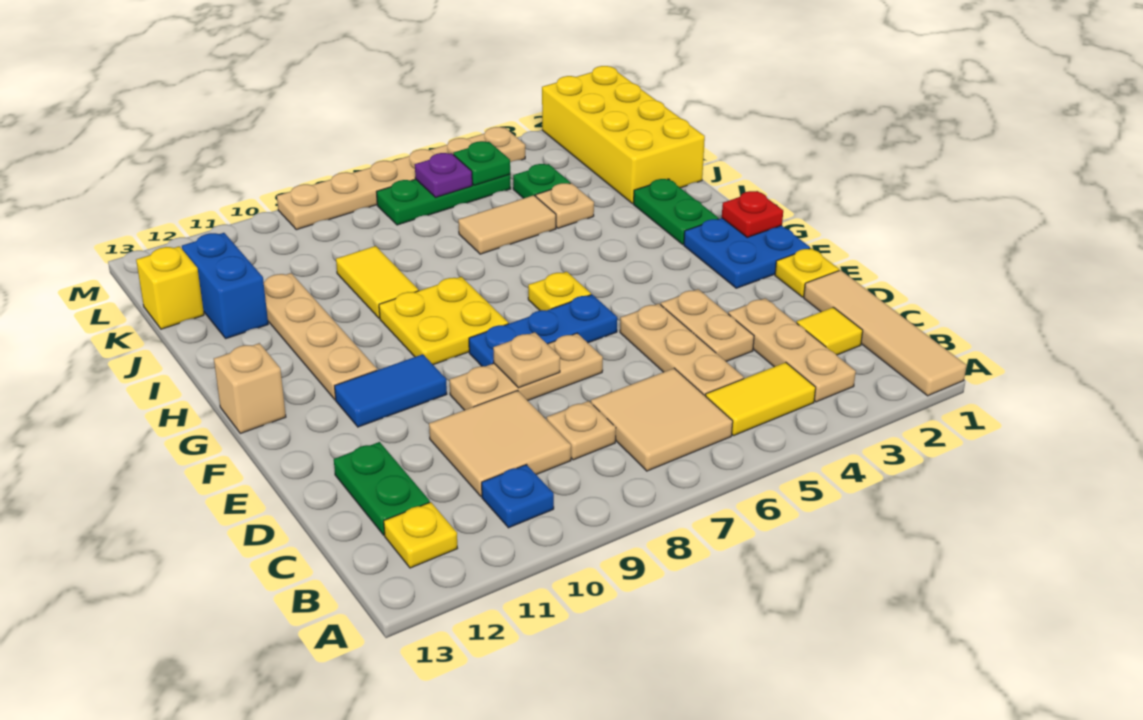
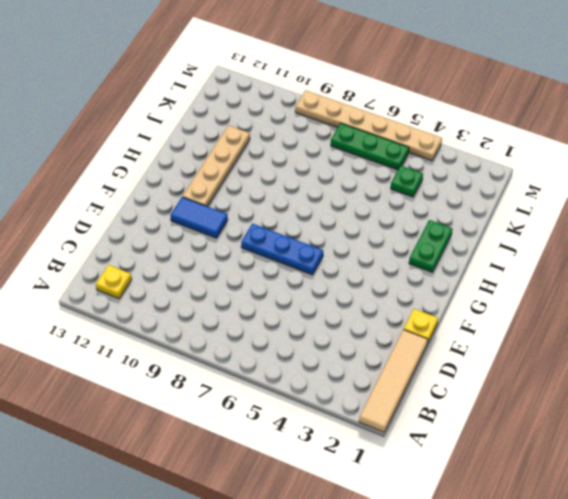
none -> tan plate B3:D3 level 1
none -> yellow tile B4:B5 level 1
none -> tan tile B6:C7 level 1
none -> blue plate B10 level 1

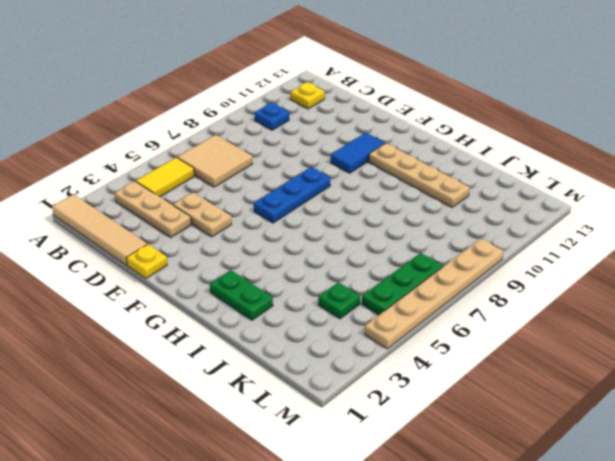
none -> yellow tile C2 level 1
none -> tan plate C5:E5 level 1
none -> tan plate C8 level 1
none -> tan tile C9:D10 level 1

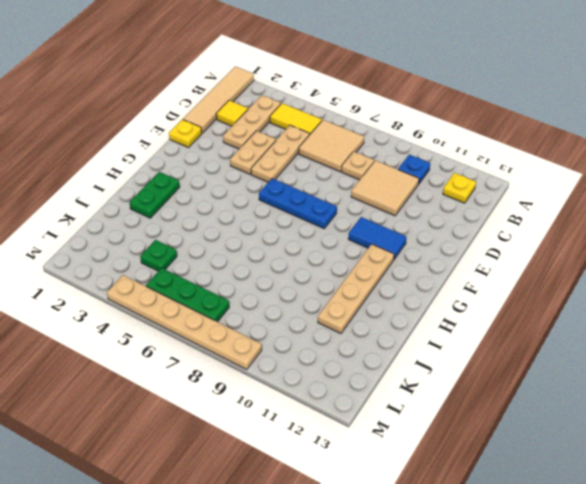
none -> green plate C12:D12 level 1
none -> tan plate E7:E9 level 1
none -> blue plate F1:G2 level 1
none -> yellow plate G6 level 1

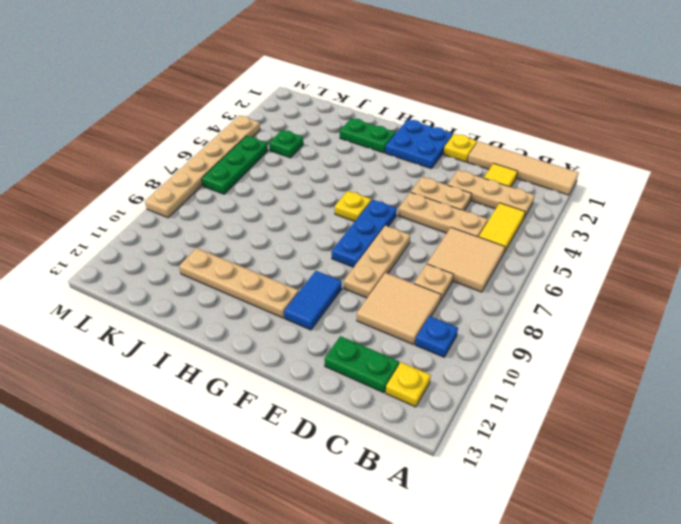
none -> yellow plate G8:H9 level 1
none -> tan brick G13 level 1
none -> yellow tile I9:J9 level 1
none -> yellow brick J1:M2 level 1

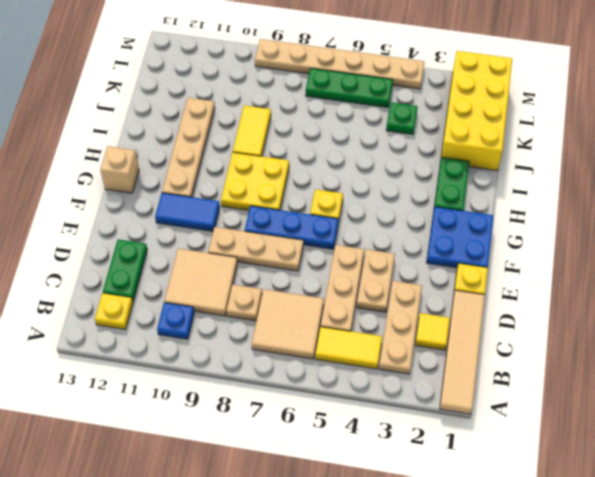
none -> tan plate J4 level 1
none -> tan tile J5:J6 level 1
none -> blue brick J12:K12 level 1
none -> yellow brick K13 level 1

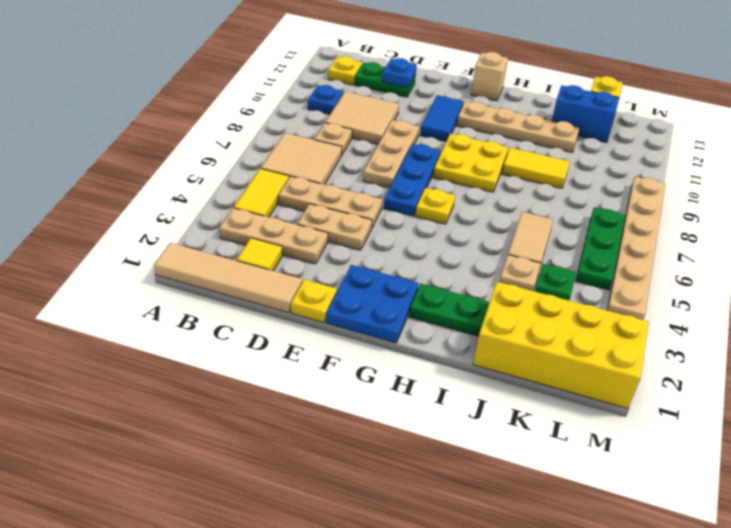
blue plate D12 level 2 -> none
none -> tan plate E8 level 2
none -> red plate G1 level 2
none -> green plate L5 level 2
none -> purple plate L6 level 2

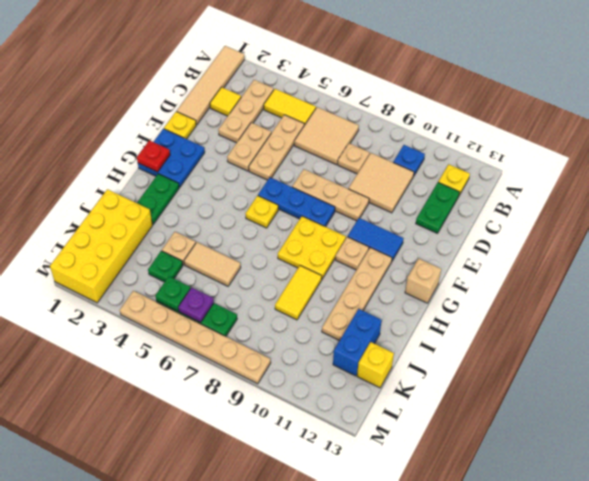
tan plate G10 level 1 -> tan plate E8 level 2

